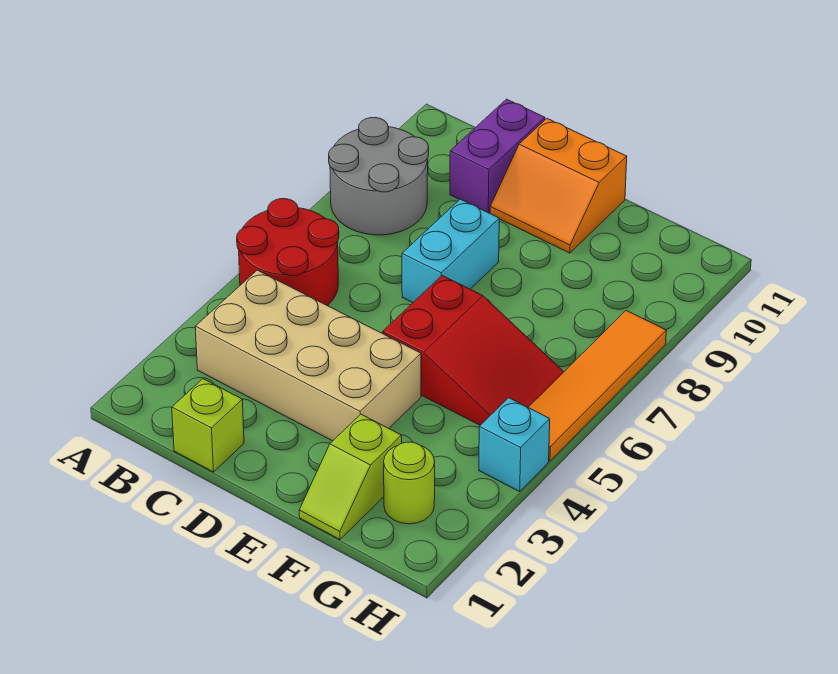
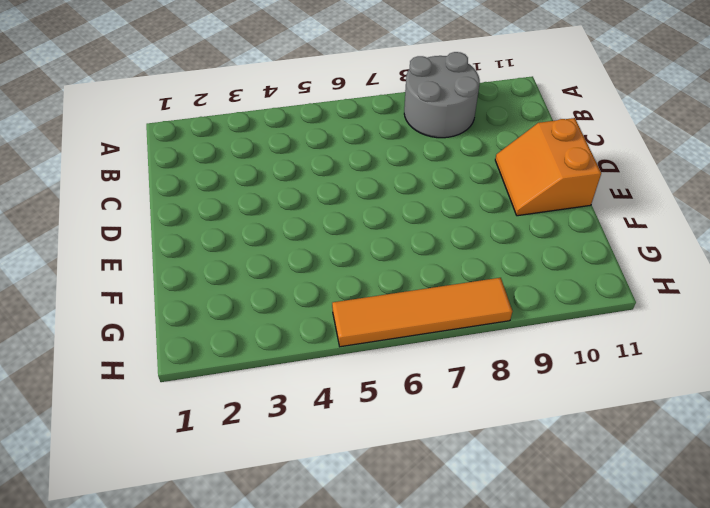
none -> red round brick A5:B6 level 1
none -> tan brick B3:E4 level 1
none -> lime brick C1 level 1

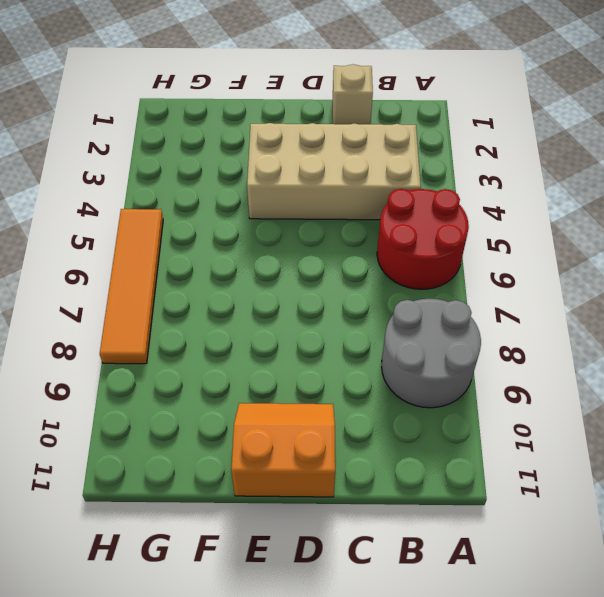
tan brick C1 level 1 -> lime brick C1 level 1
none -> purple brick C10:C11 level 1
none -> cyan brick D7:D8 level 1
none -> red slope E5:G6 level 1 top E

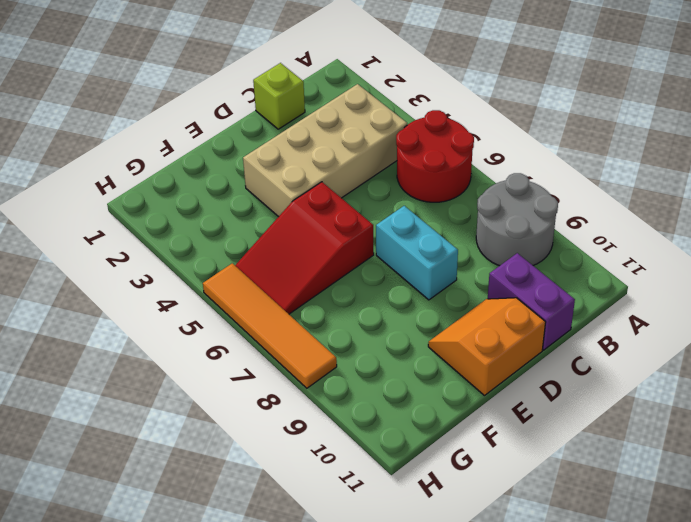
none -> lime slope F1:F2 level 1 top 2
none -> lime round brick G2 level 1
none -> cyan brick H4 level 1

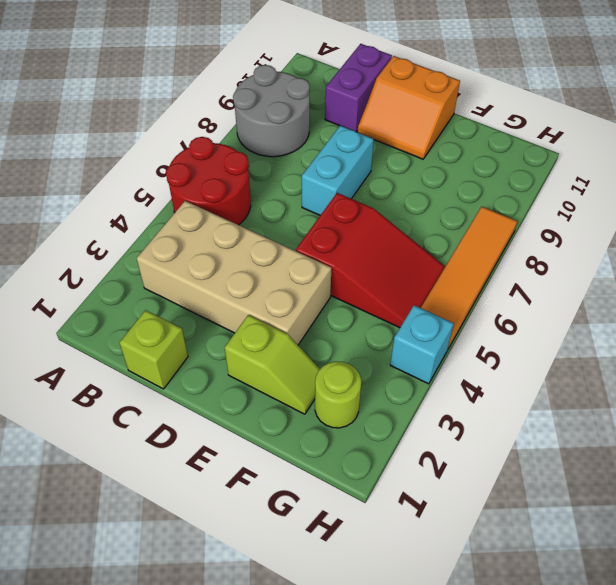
lime slope E2:F2 level 1 top E -> lime slope F1:F2 level 1 top 2

